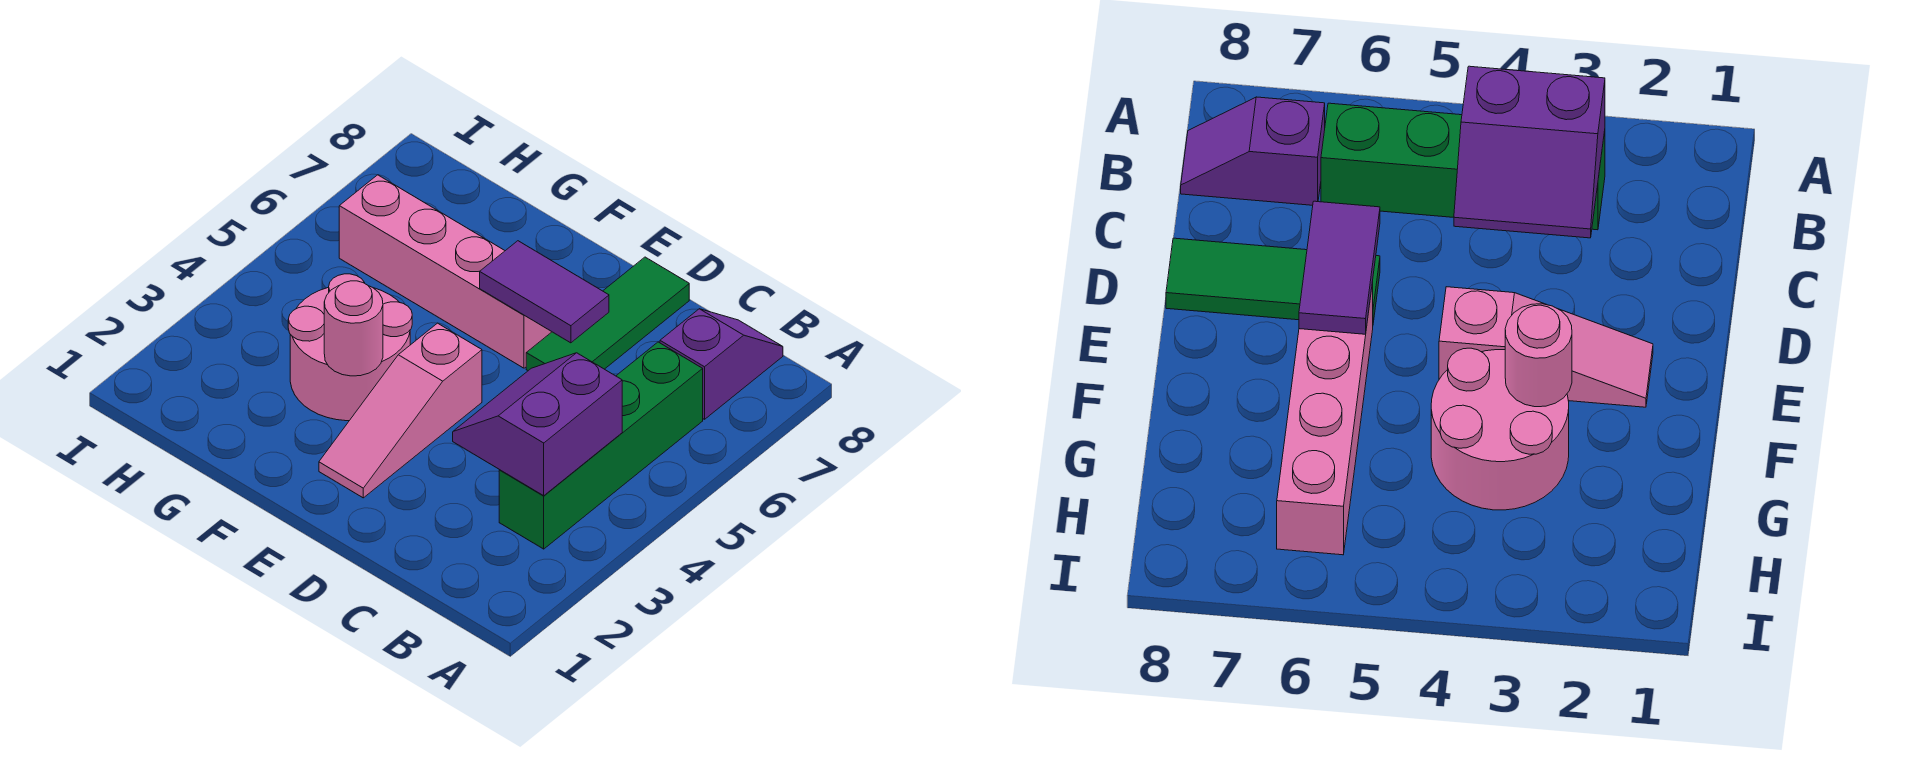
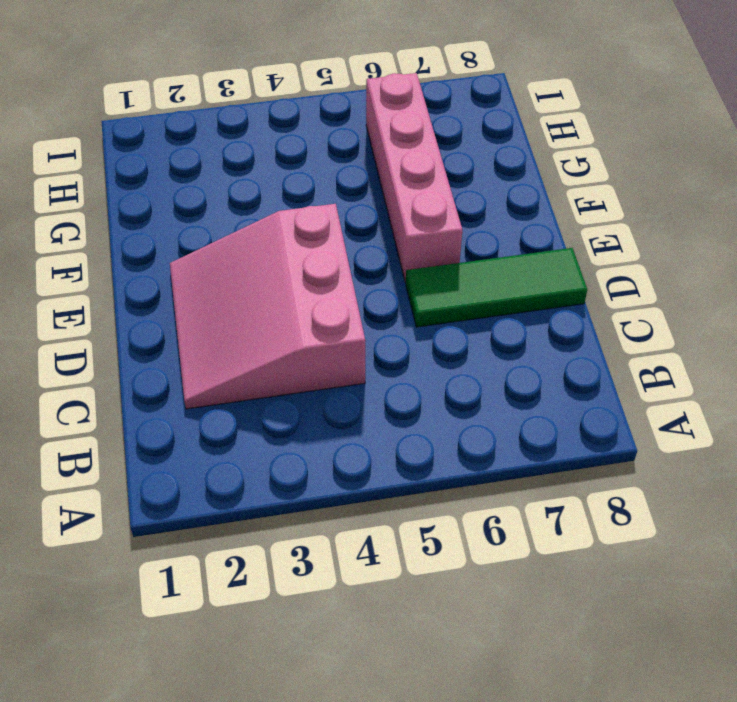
pink slope C2:E4 level 1 top 4 -> pink slope E2:E4 level 1 top 4
none -> green brick B3:B6 level 1
none -> purple slope B7:B8 level 1 top 7

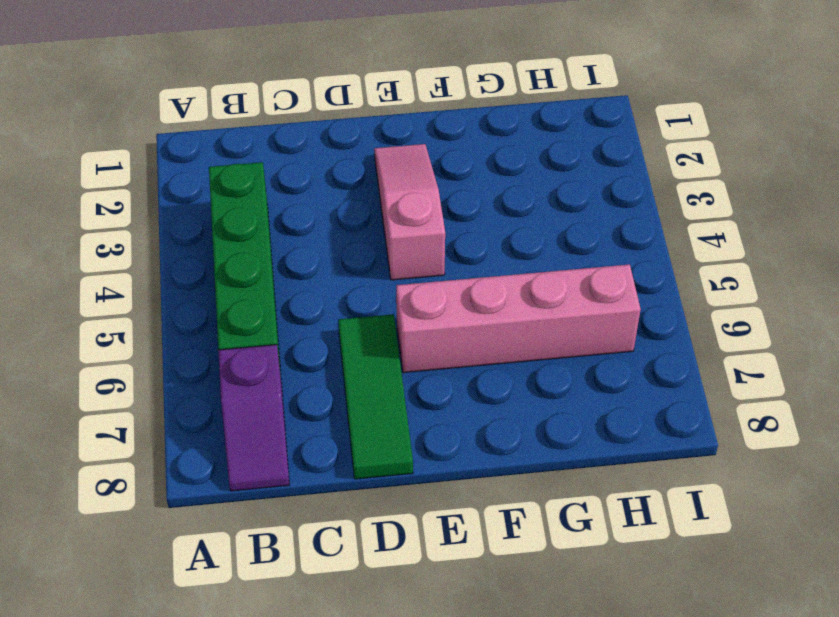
none -> pink round brick F3:G4 level 1
none -> purple slope B3:C4 level 2 top B

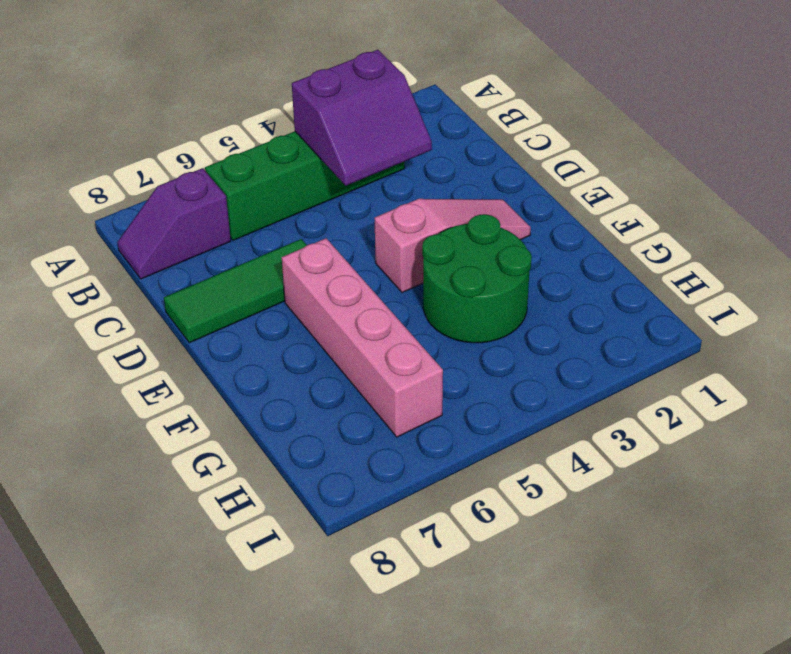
green round brick F3:G4 level 1 -> pink round brick F3:G4 level 1
none -> purple tile D6:E6 level 2
none -> pink round brick F3 level 2

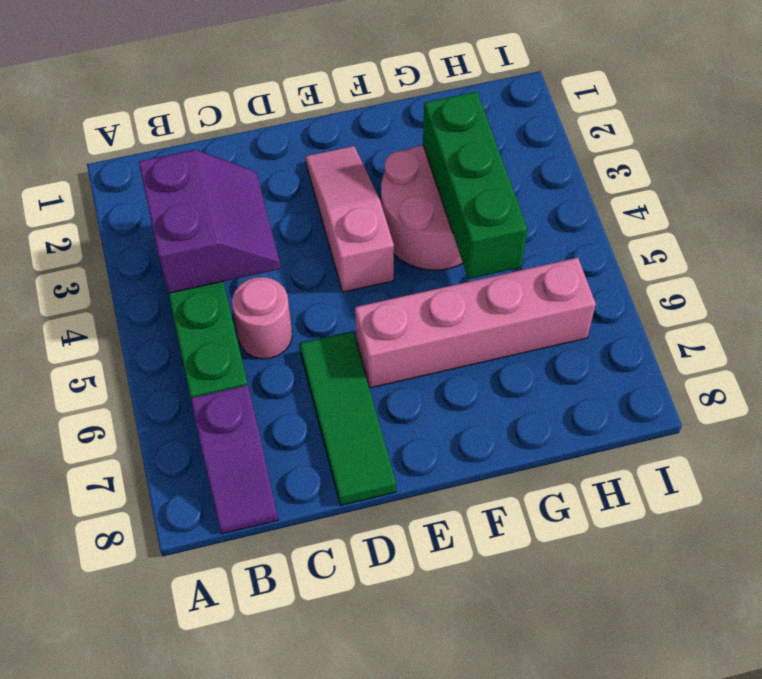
pink round brick C5 level 1 -> pink round brick F3 level 2
green brick G3:G5 level 2 -> none
none -> purple tile D6:E6 level 2

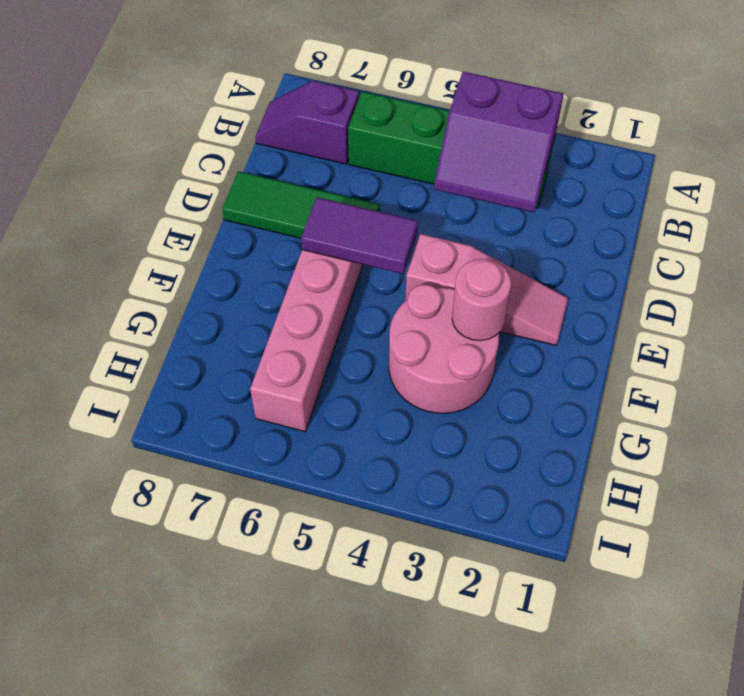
purple tile E5:E6 level 2 -> purple tile D6:E6 level 2

